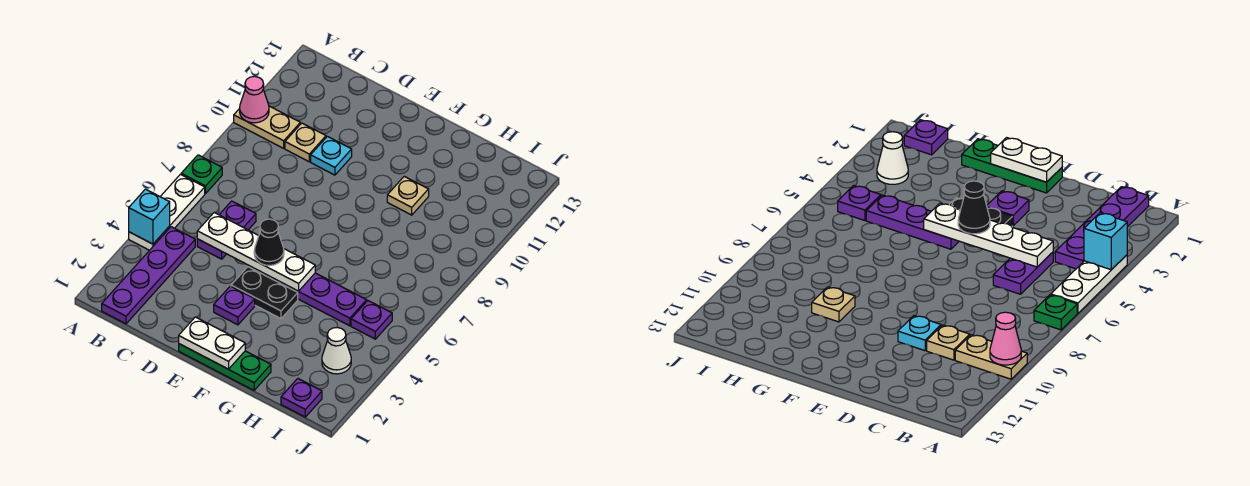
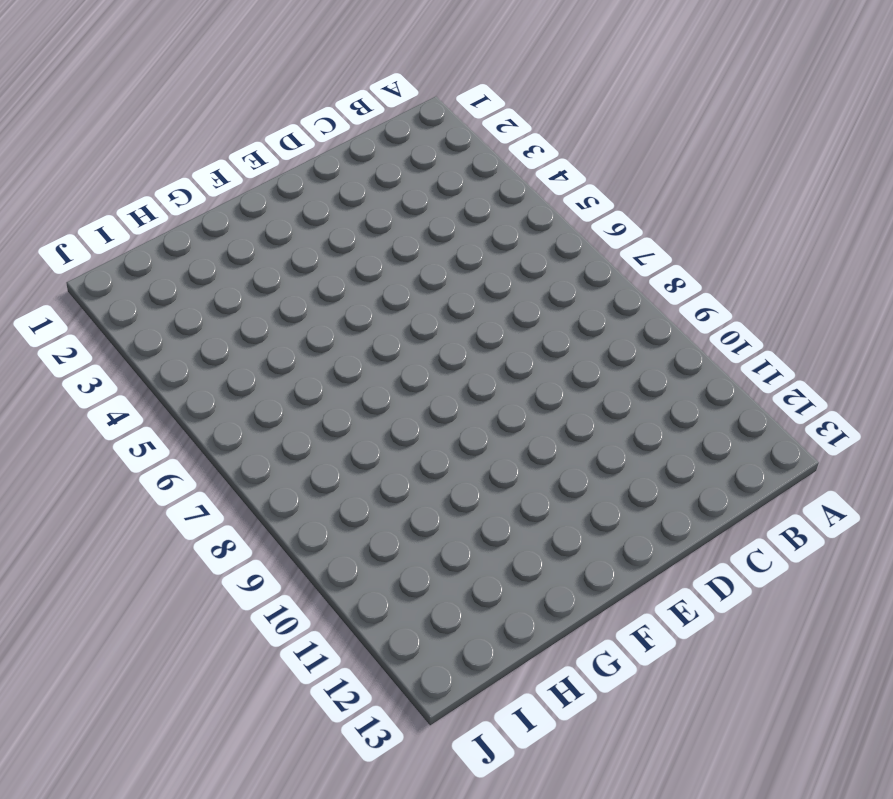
none -> white plate A4:A6 level 1
none -> green plate A7 level 1
none -> tan plate A10:B10 level 1

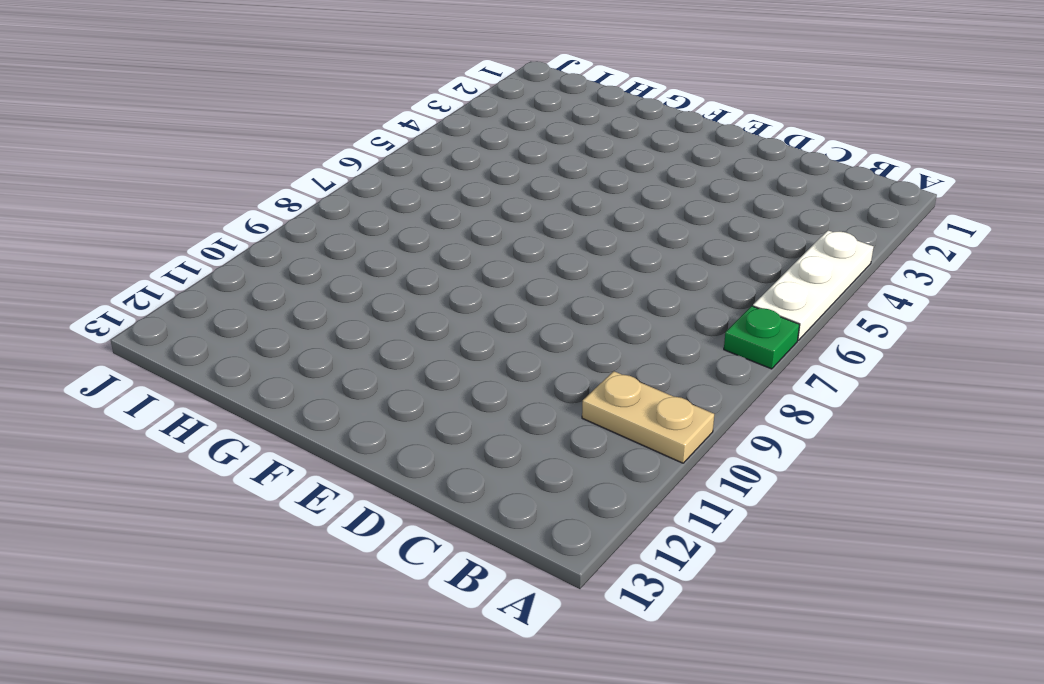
none -> purple plate B1:B4 level 1
none -> purple plate C5:C6 level 1
none -> tan plate C10 level 1

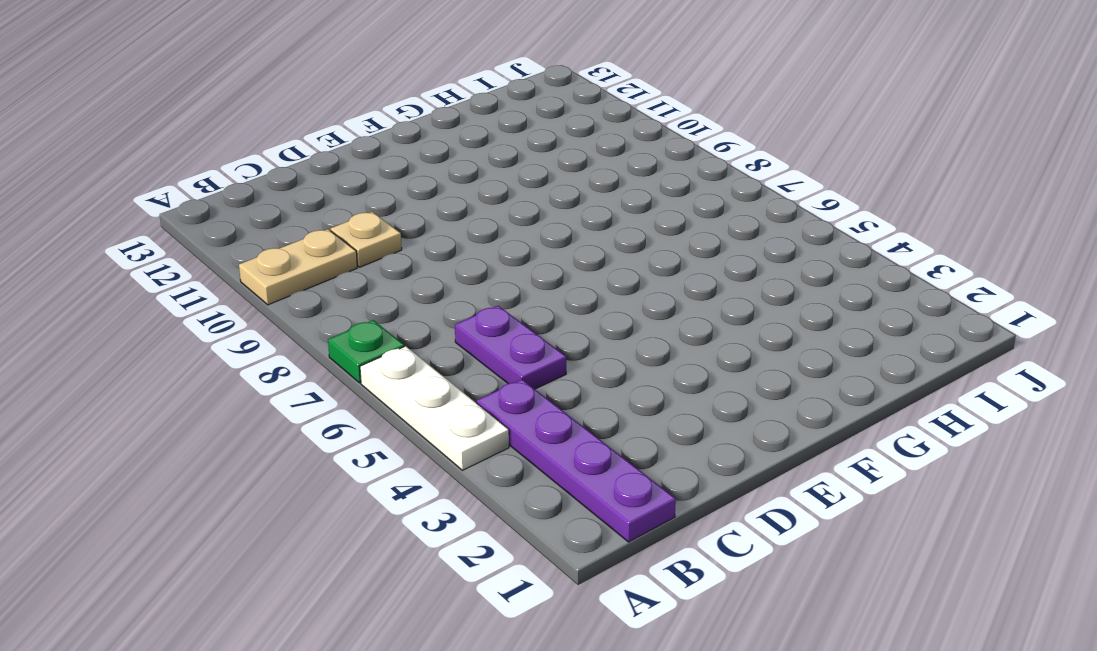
none -> cyan plate D10 level 1
none -> green plate E1:G1 level 1
none -> purple plate E3 level 1

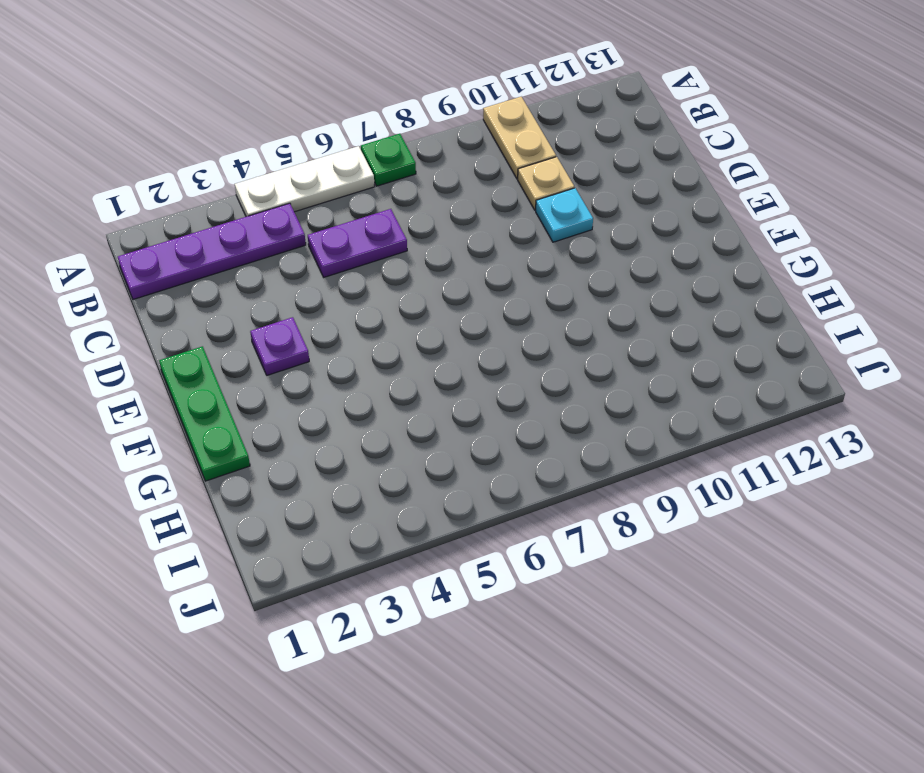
none -> black plate E4:F4 level 1
none -> purple plate F5:H5 level 1
none -> tan plate G10 level 1

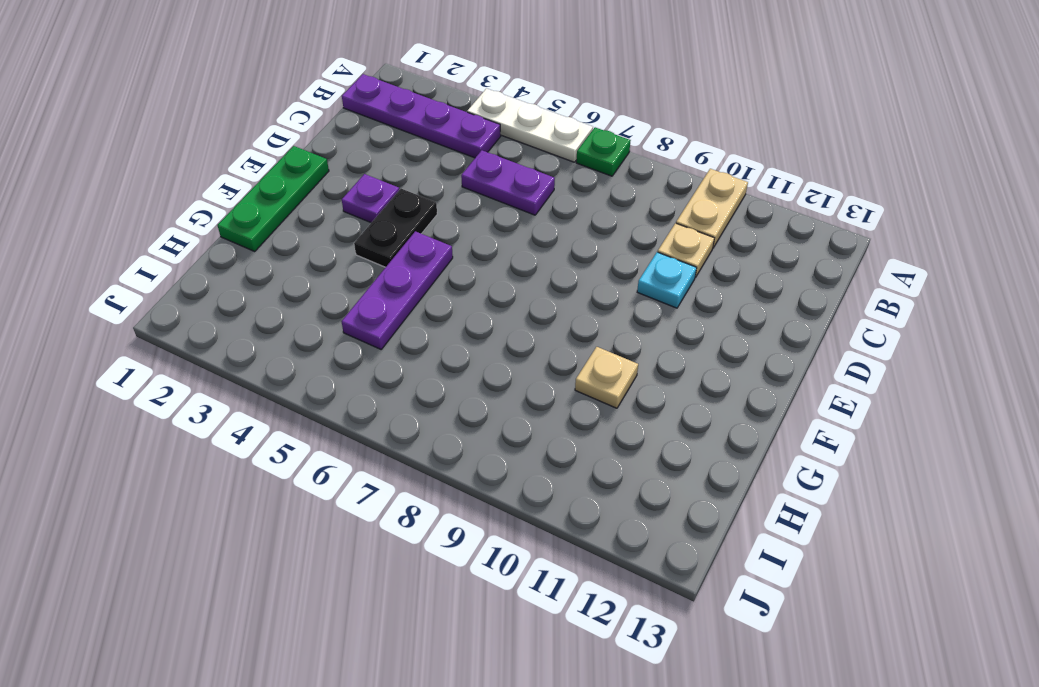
none -> purple plate I1 level 1
none -> white cone I3 level 1
none -> purple plate I5 level 1

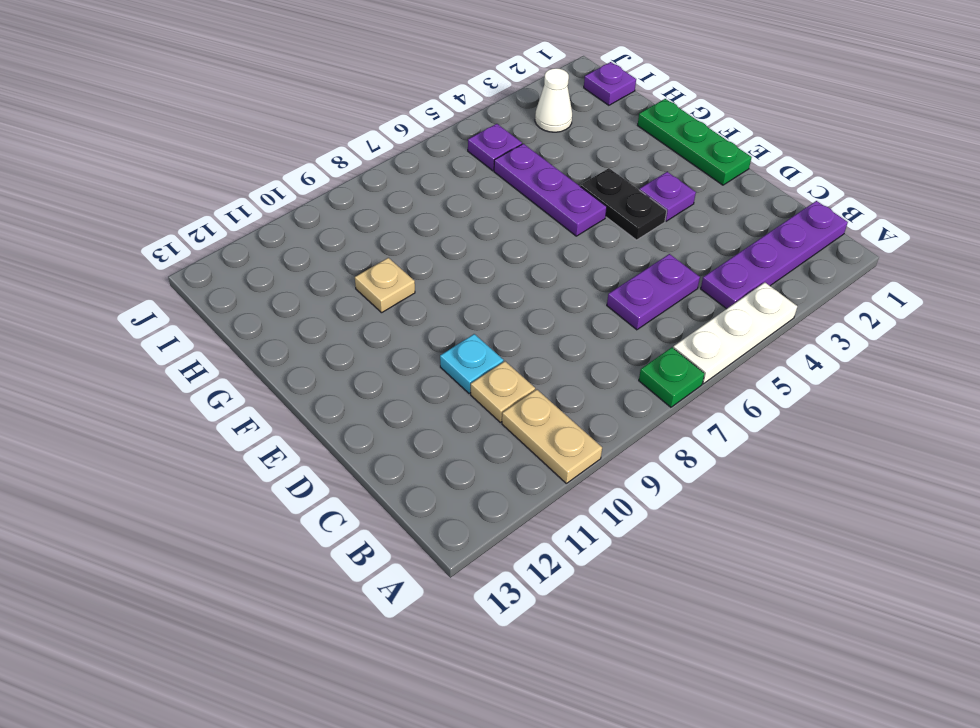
none -> cyan brick A4 level 2
none -> pink cone A10 level 2
none -> white plate C5:F5 level 2

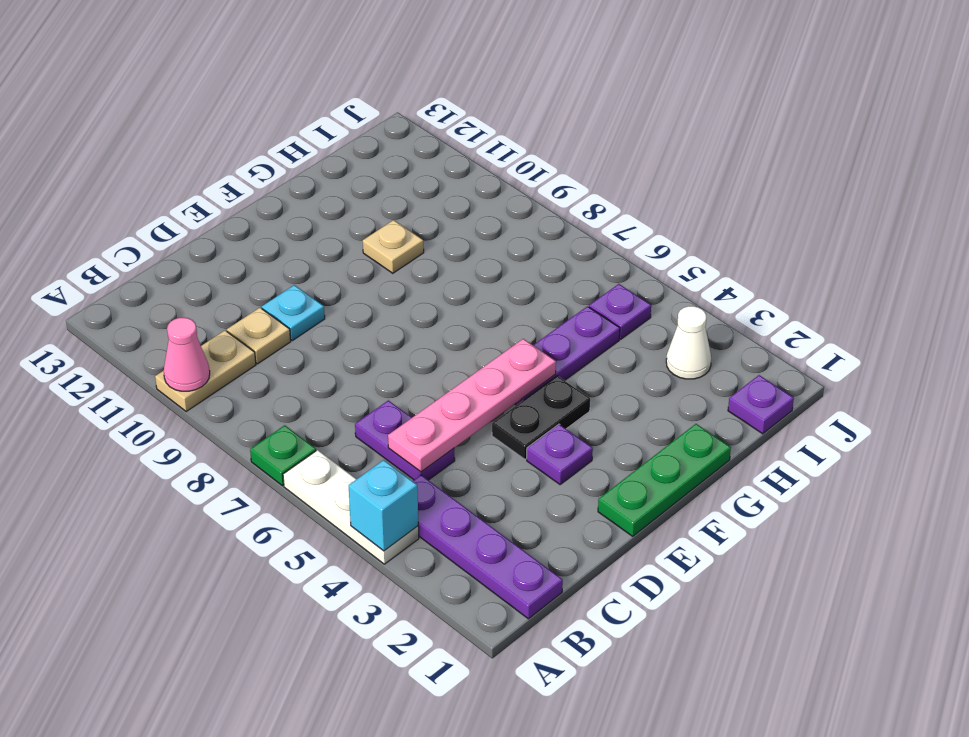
pink plate C5:F5 level 2 -> white plate C5:F5 level 2
none -> white plate E1:F1 level 2
none -> black cone E5 level 3

